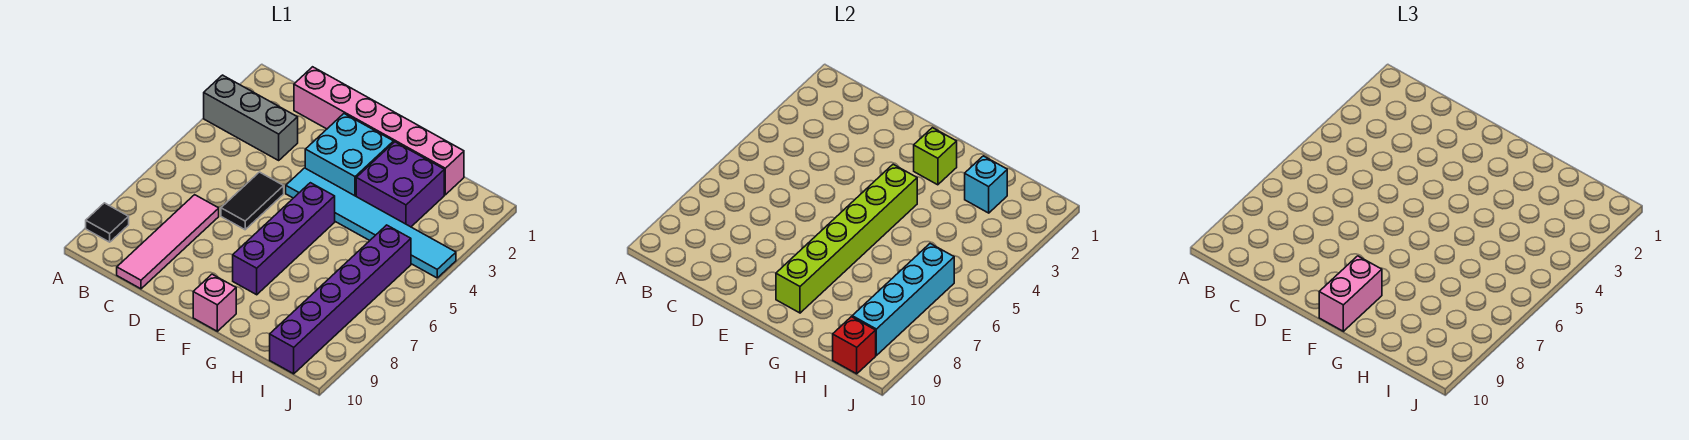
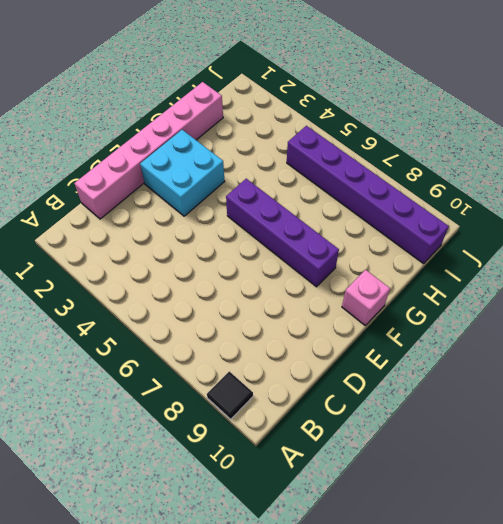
none -> grey brick A3:C3 level 1
none -> pink tile C7:C10 level 1
none -> black tile D5:D6 level 1

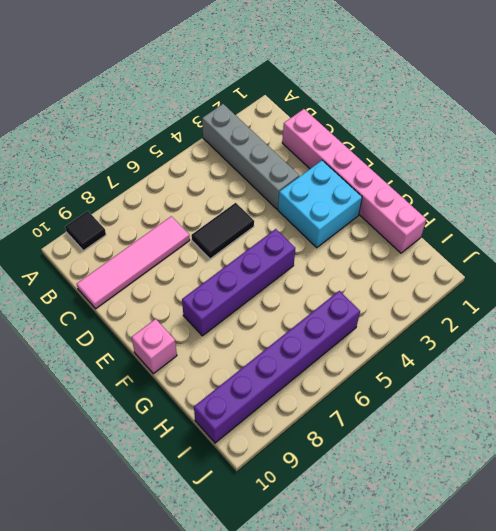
grey brick A3:D3 level 1 -> grey brick A3:C3 level 1
none -> cyan tile E4:J4 level 1
none -> purple brick G2:H3 level 1
none -> lime brick F2 level 2

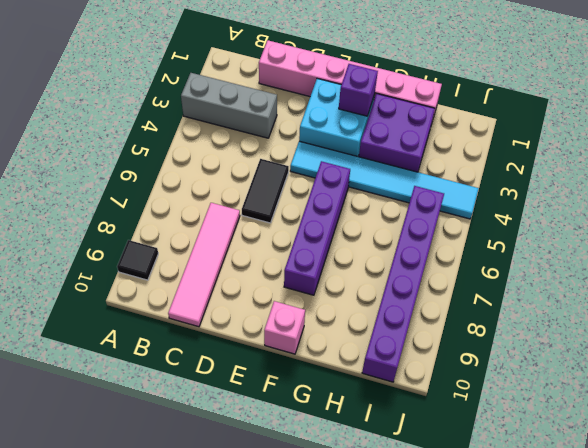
purple brick F2 level 2 -> lime brick F2 level 2
none -> lime brick F4:F9 level 2
none -> cyan brick H2 level 2
none -> cyan brick I6:I9 level 2

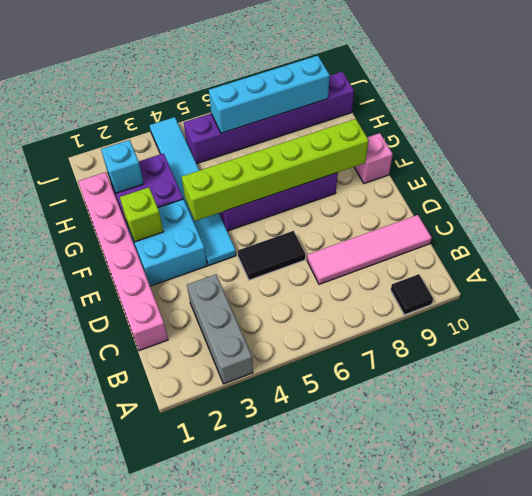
none -> red brick I10 level 2
none -> pink brick F9:F10 level 3

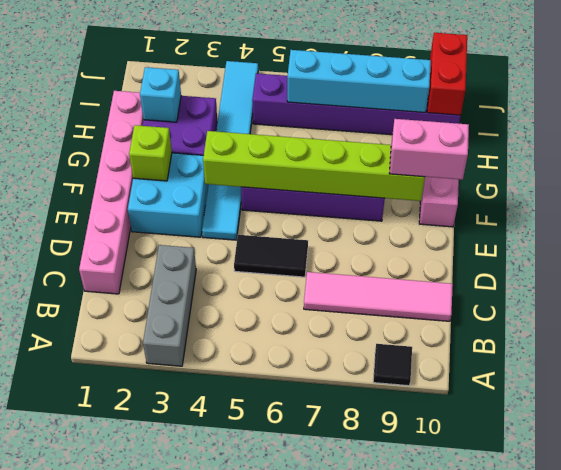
red brick I10:J10 level 2 -> red brick I10 level 2

